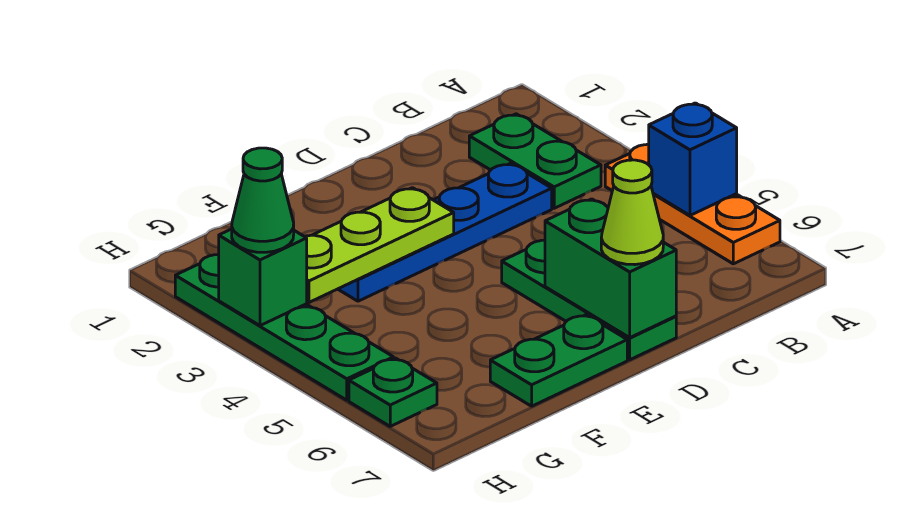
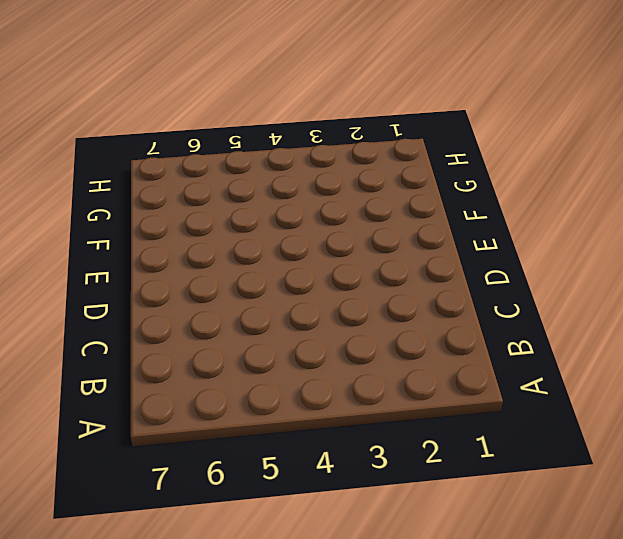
none -> orange plate A4:A6 level 1
none -> green plate B2:B3 level 1
none -> blue plate C3:F3 level 1

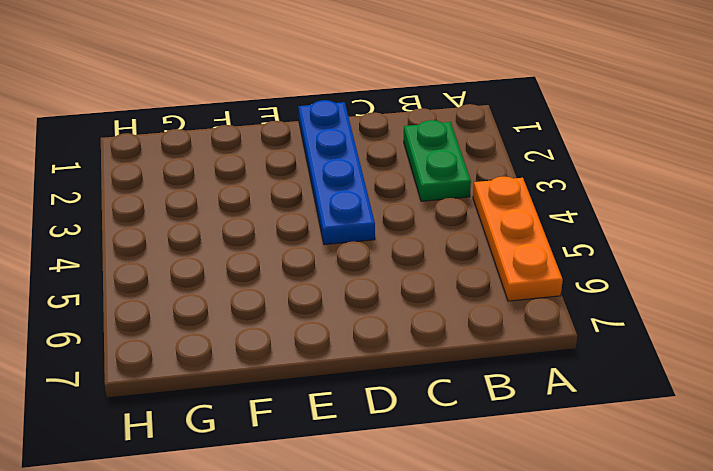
blue plate D1:D4 level 1 -> blue plate C3:F3 level 1
none -> green plate D5:D7 level 1
none -> green plate E7:F7 level 1
none -> green plate H2:H5 level 1

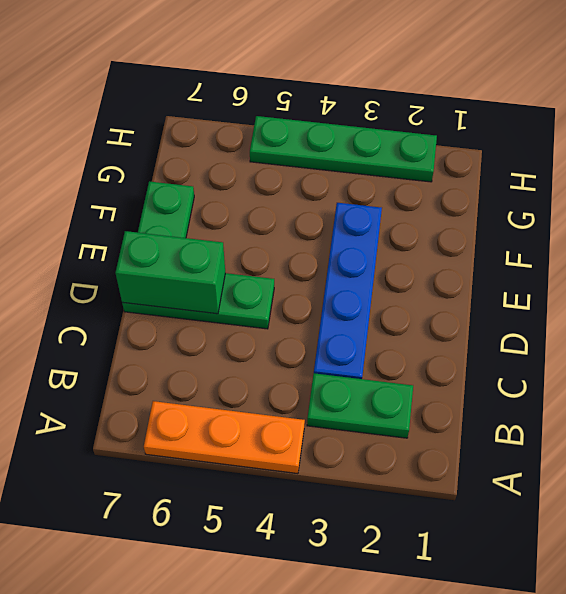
none -> green plate H6 level 1
none -> blue brick A5 level 2
none -> lime plate E3:G3 level 2

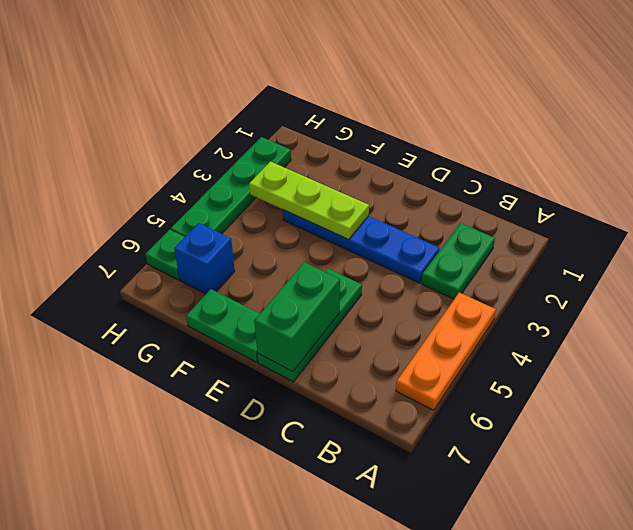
blue brick G6 level 1 -> blue brick A5 level 2
none -> green brick H3 level 2
none -> lime cone D7 level 3
none -> green cone H3 level 3

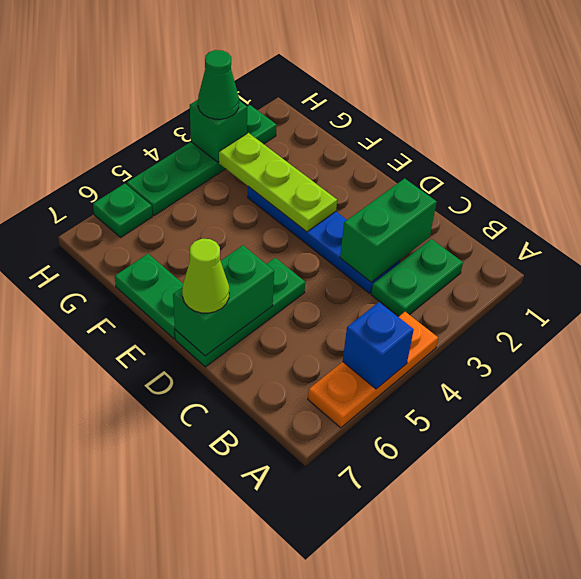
green brick C2:C3 level 2 -> none

